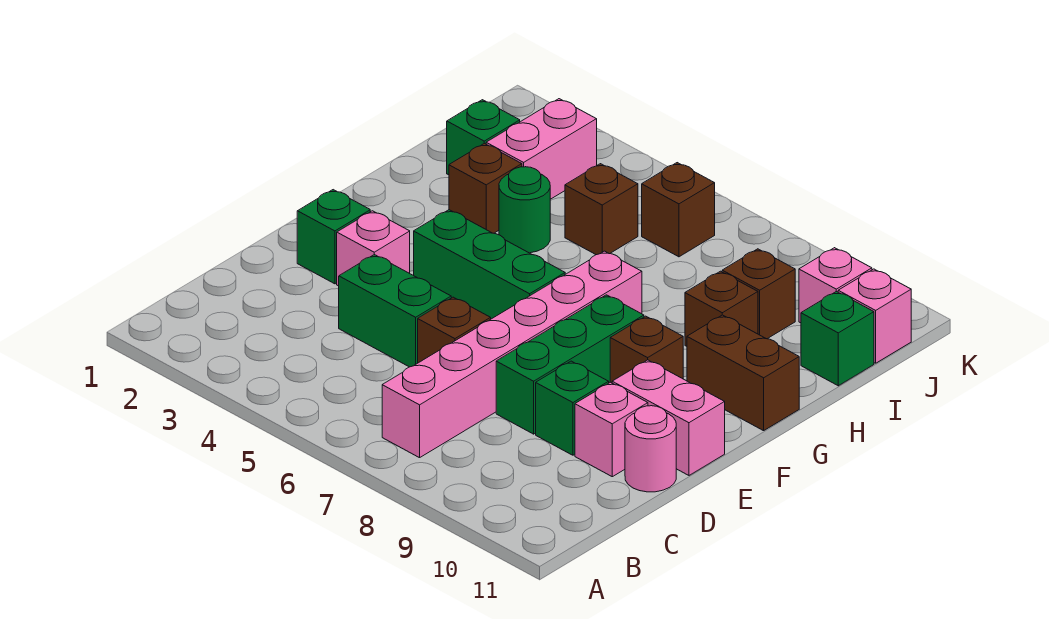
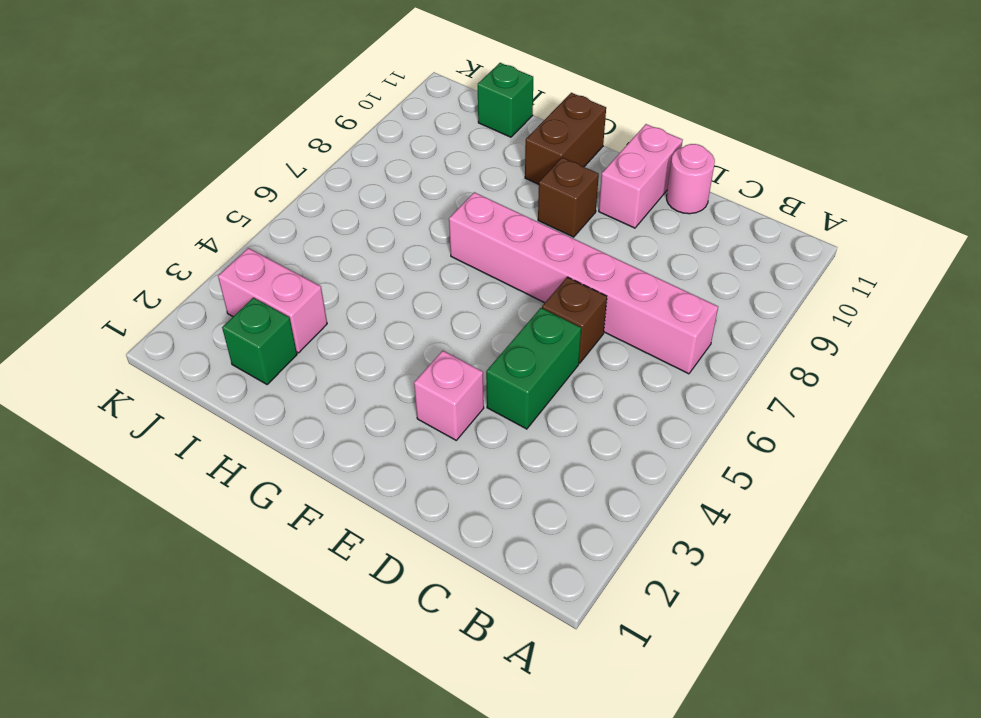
none -> green brick D8:F8 level 1
none -> green brick D9 level 1
none -> pink brick D10 level 1

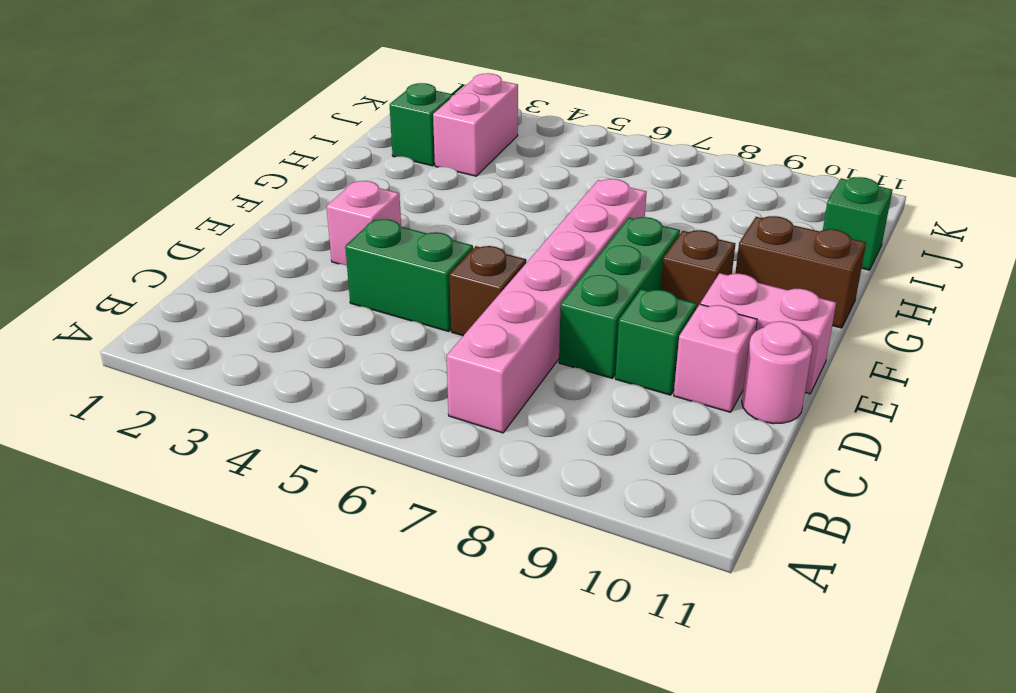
none -> green brick E2 level 1
none -> green brick F4:F6 level 1
none -> brown brick H3 level 1

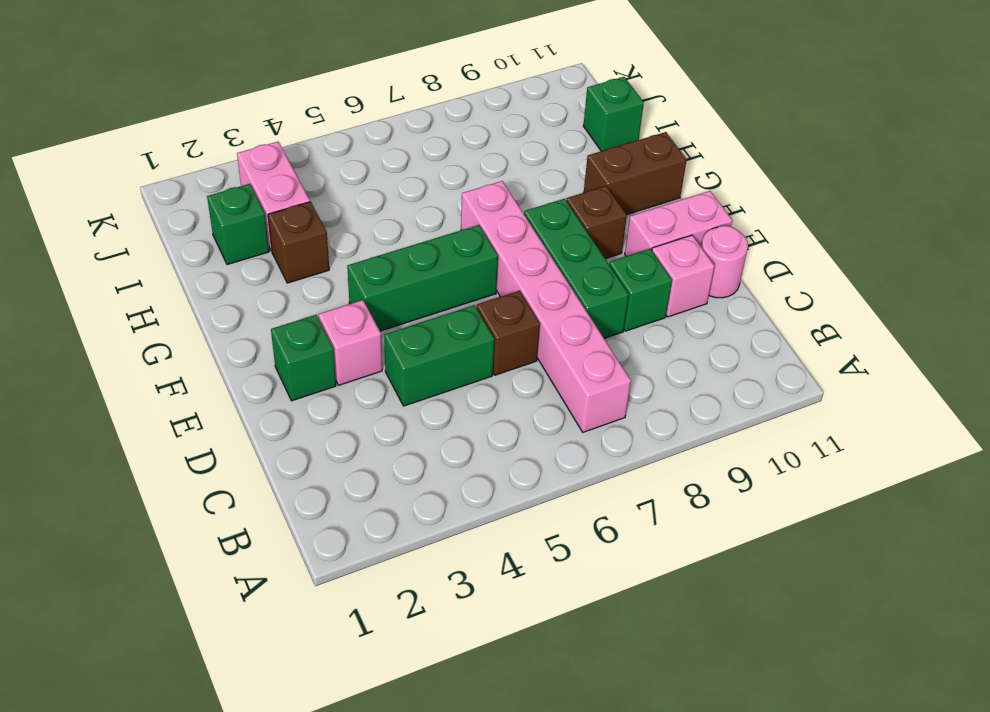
none -> green round brick H4 level 1
none -> brown brick H9 level 1
none -> brown brick I5 level 1

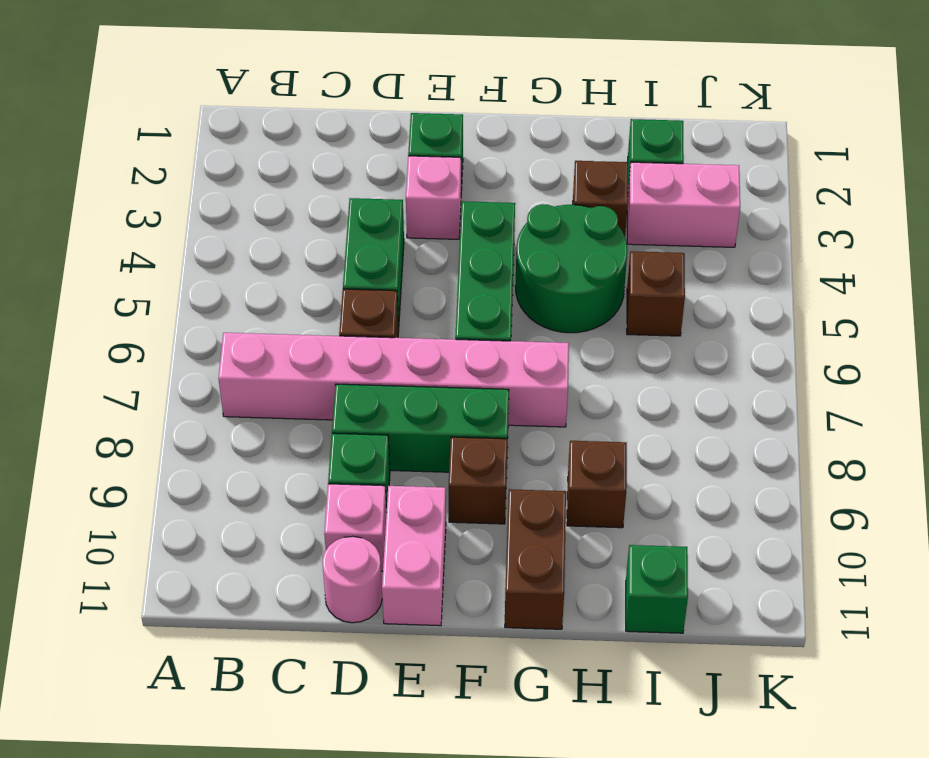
green round brick G4:H5 level 1 -> green round brick H4 level 1
none -> brown brick I9 level 1
none -> brown brick J6 level 1
none -> pink brick J10 level 1

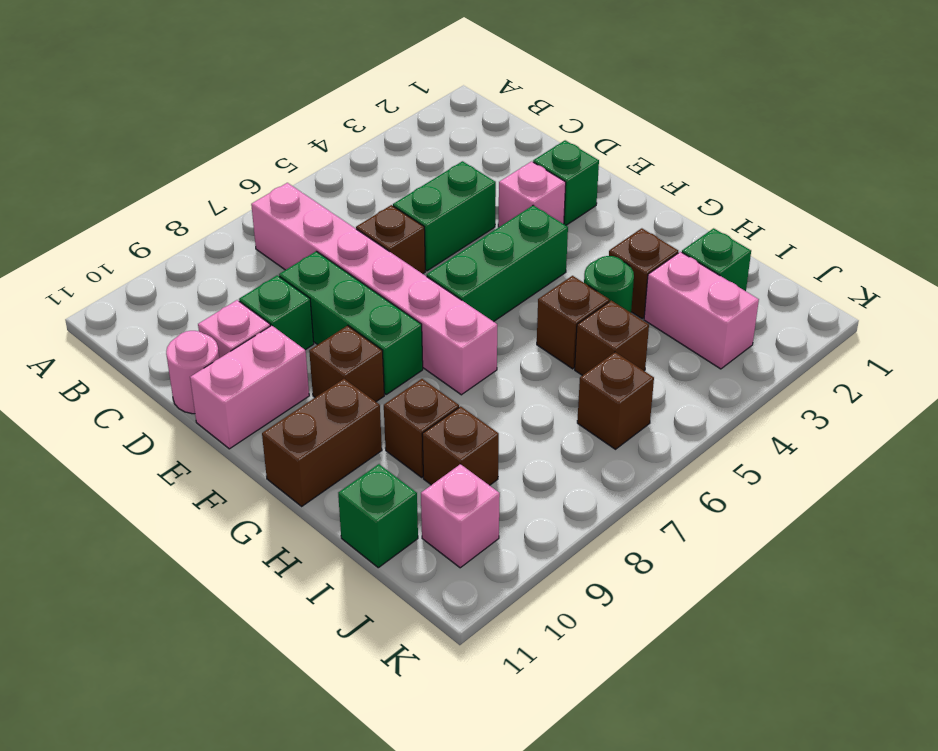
brown brick H5 level 1 -> none
none -> pink brick J11 level 1

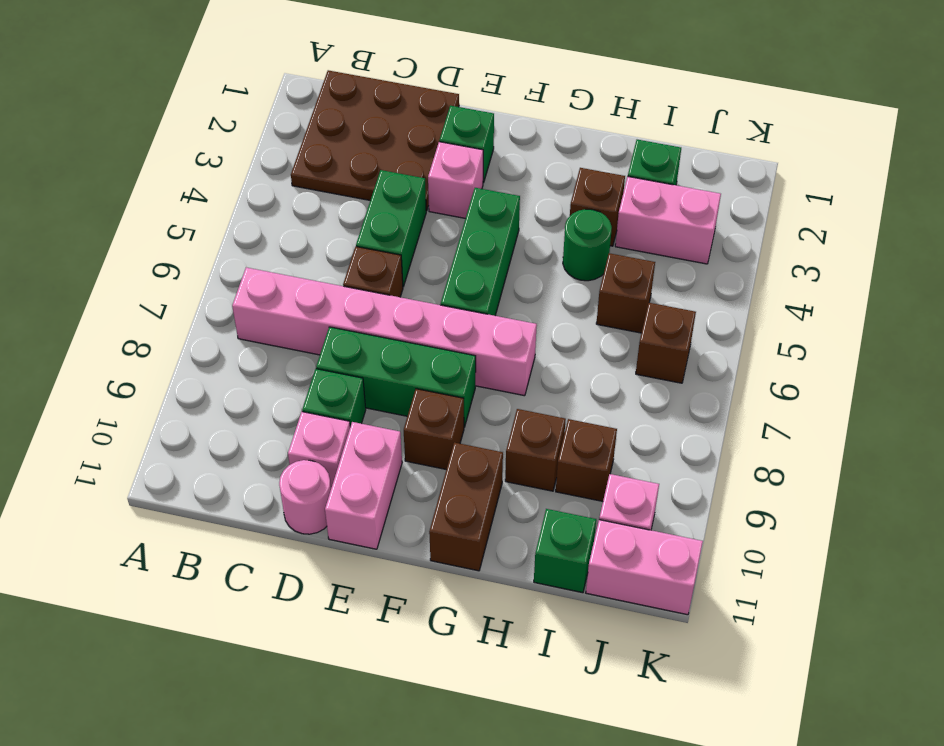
brown plate B1:D3 level 1 -> none
pink brick J11:K11 level 1 -> pink brick J11 level 1

